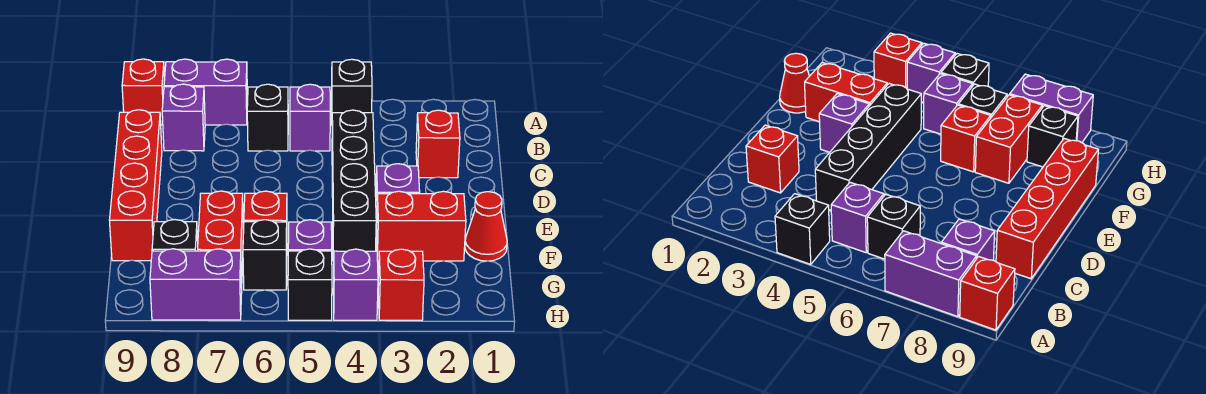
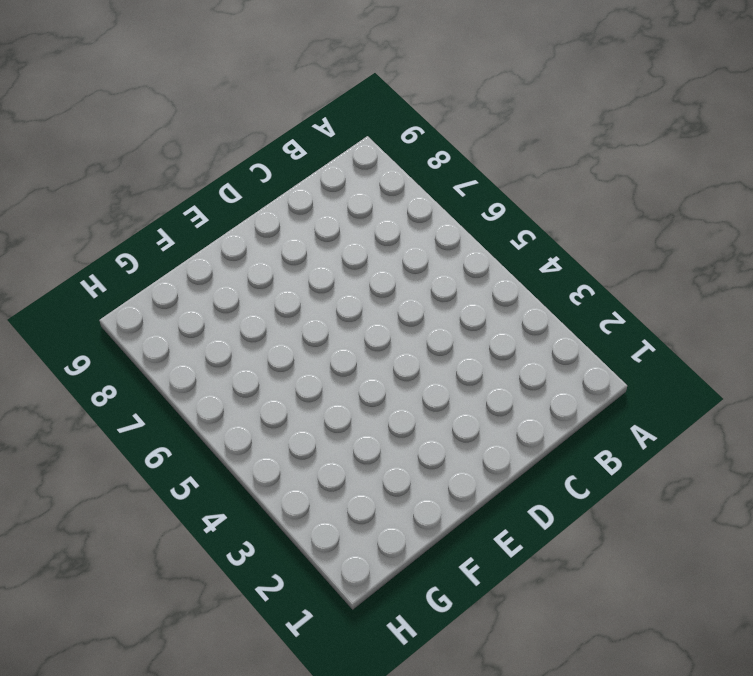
none -> black brick A4 level 1
none -> purple brick A7:A8 level 1
none -> red brick A9 level 1

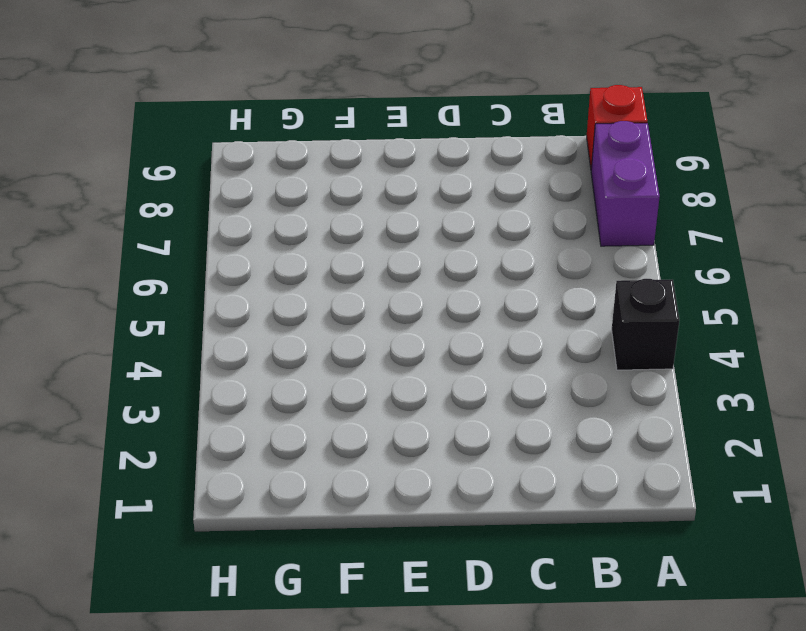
none -> purple brick B5 level 1
none -> black brick B6 level 1
none -> purple brick B8 level 1

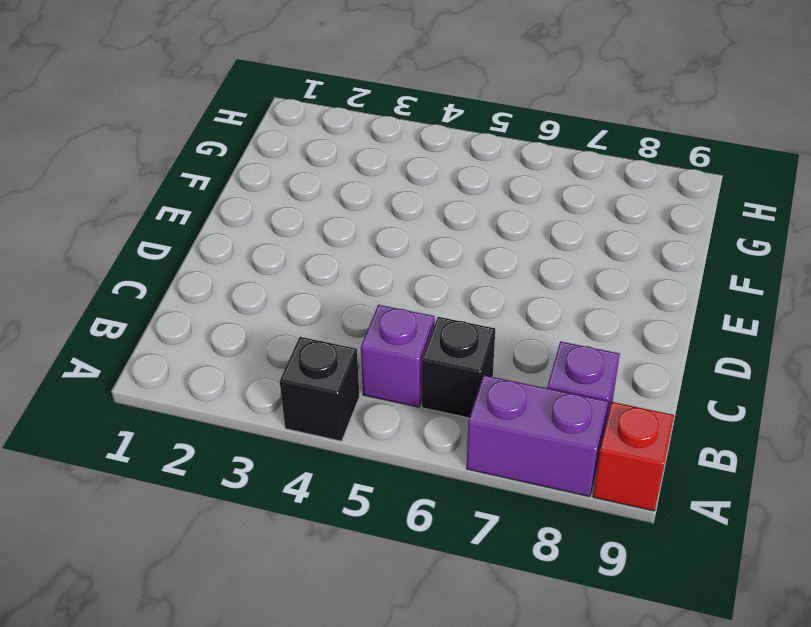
none -> red brick C2 level 1
none -> black brick C4:F4 level 1
none -> red brick C9:F9 level 1

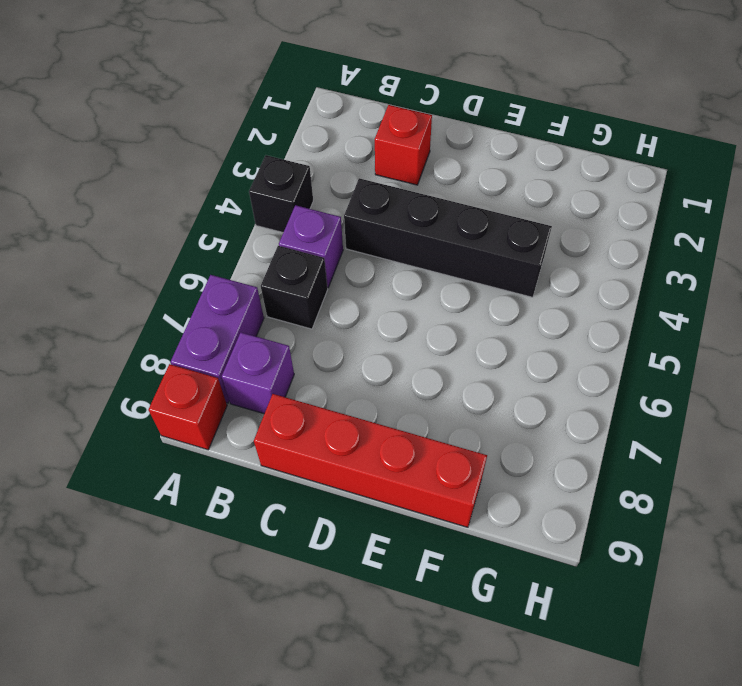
none -> purple brick E3 level 1
none -> red cone F1 level 1
none -> red brick F2:F3 level 1

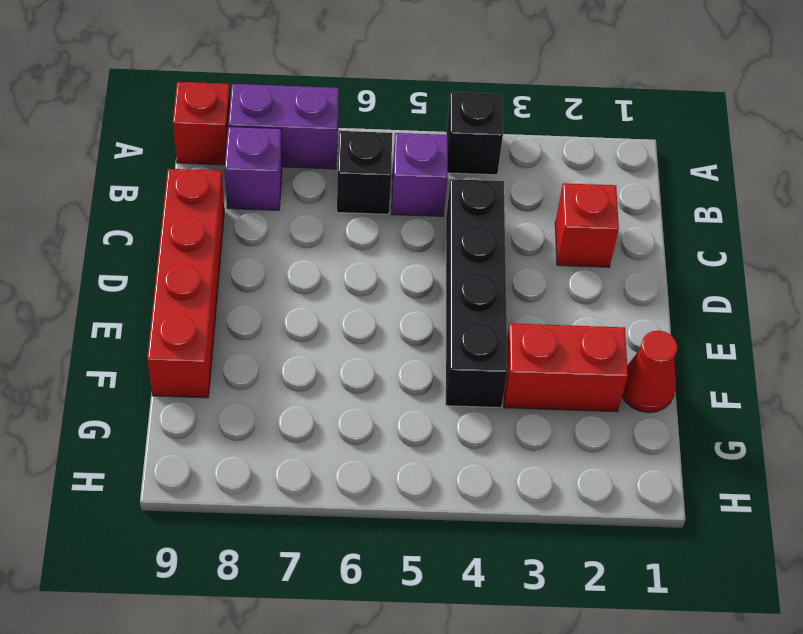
none -> purple brick E3 level 1
none -> red brick F6 level 1
none -> red brick F7:G7 level 1

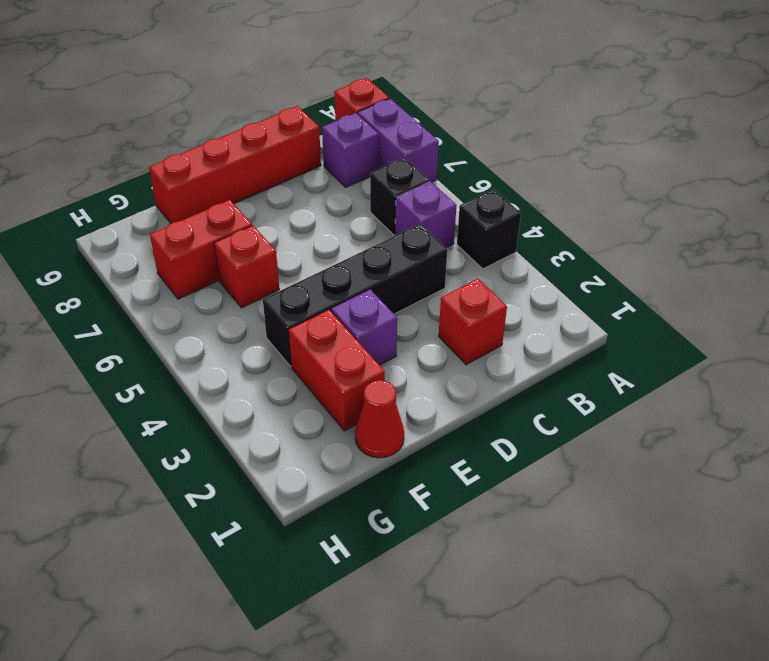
none -> purple brick G5 level 1
none -> black brick G6 level 1
none -> black brick G8 level 1

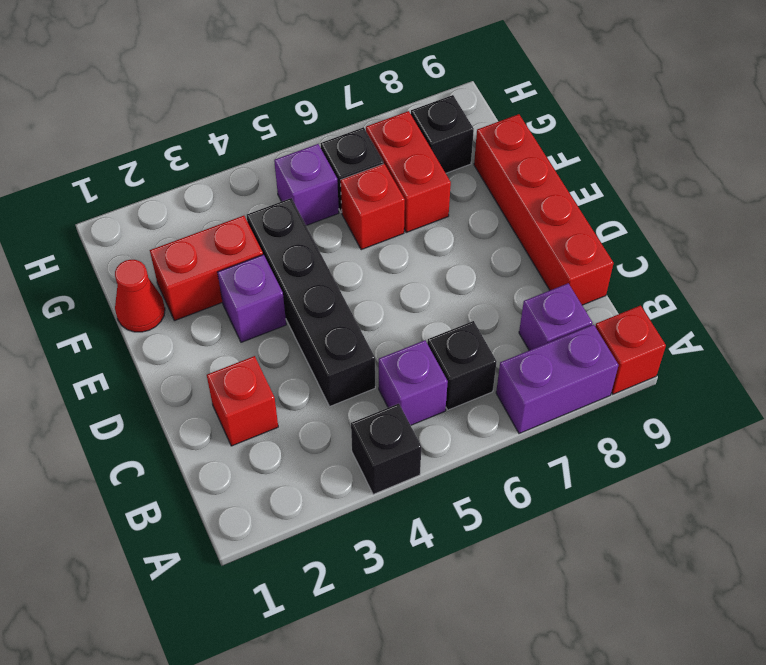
none -> red brick H3 level 1
none -> purple brick H4 level 1
none -> black brick H5 level 1

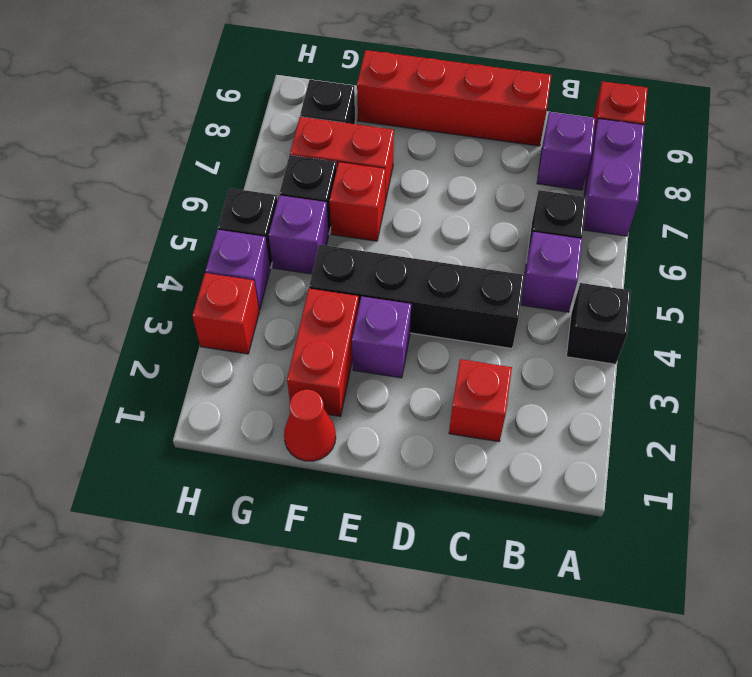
none -> purple brick H7:H8 level 1

